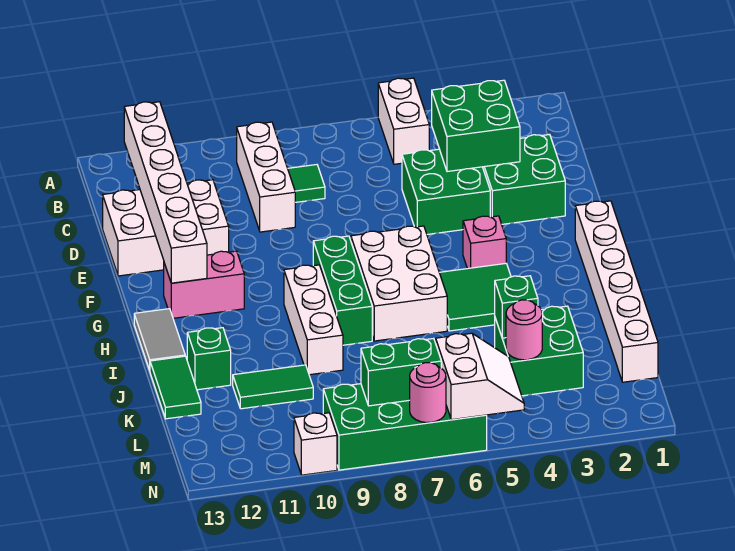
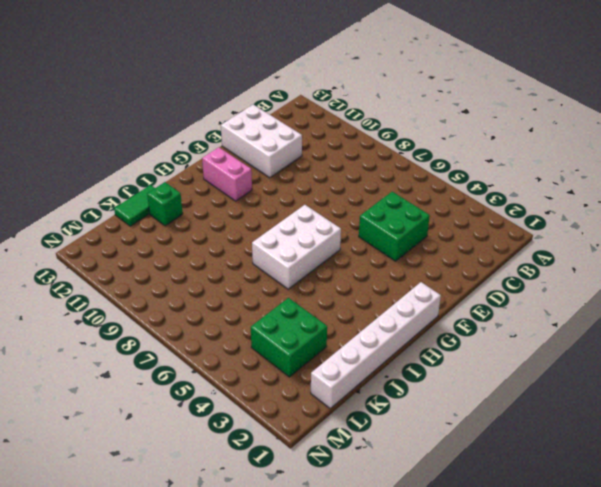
none -> white brick A5:B5 level 1
none -> white brick B9:D9 level 1
none -> green tile C8 level 1

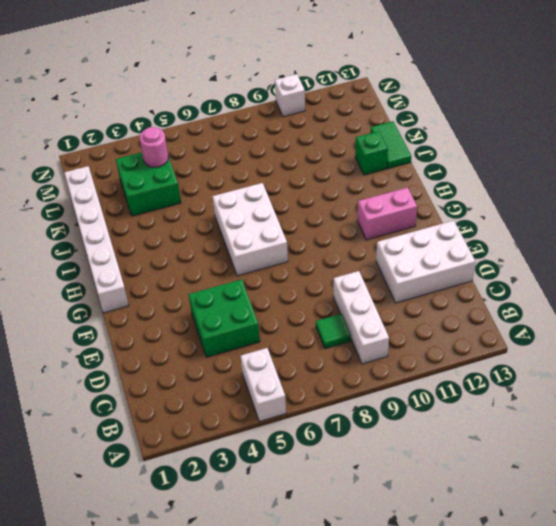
none -> green brick D2:E3 level 1
none -> pink brick G4 level 1
none -> green brick G8:I8 level 1

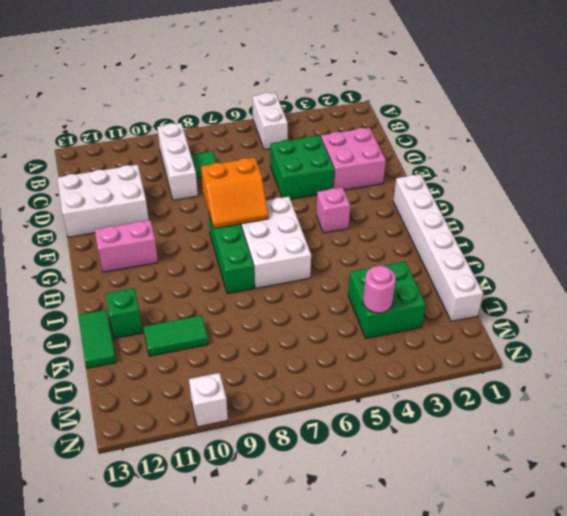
pink brick D2:E3 level 1 -> green brick D2:E3 level 1
orange slope F7:G8 level 2 top F -> none
none -> green tile H4:I5 level 1
none -> white brick H9:J9 level 1
none -> grey tile H13:I13 level 1

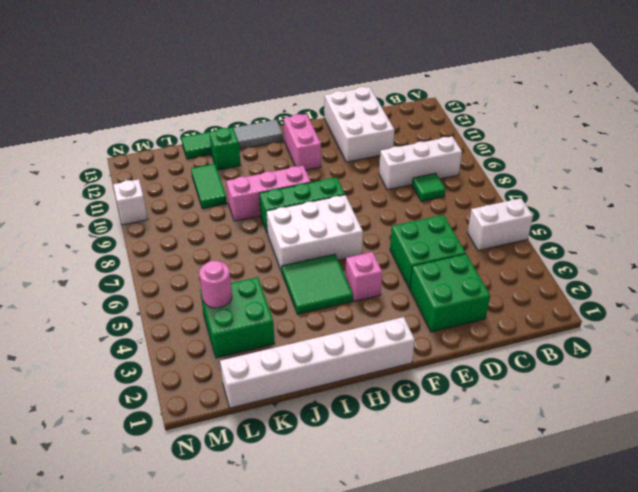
pink brick H9:J9 level 1 -> white brick H9:J9 level 1
none -> green brick M6:N9 level 1
none -> white brick B12:G12 level 2
none -> green brick C3:D4 level 2

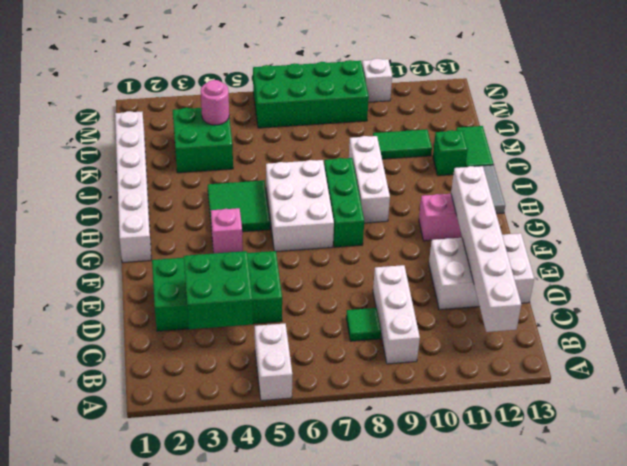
none -> green brick K4 level 2
none -> white slope M5:N6 level 2 top 6
none -> green brick M7:M8 level 2

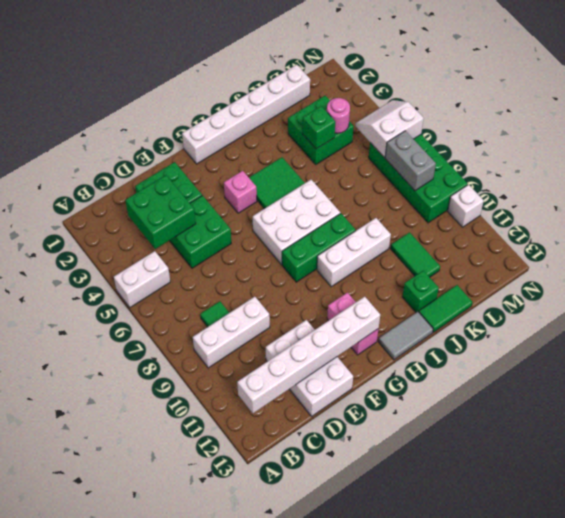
grey brick M7:M8 level 2 -> green brick M7:M8 level 2
none -> pink round brick N7 level 2

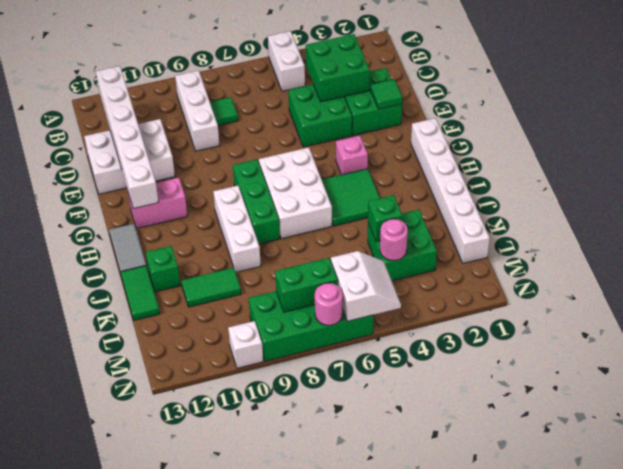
green tile E2 level 2 -> none

